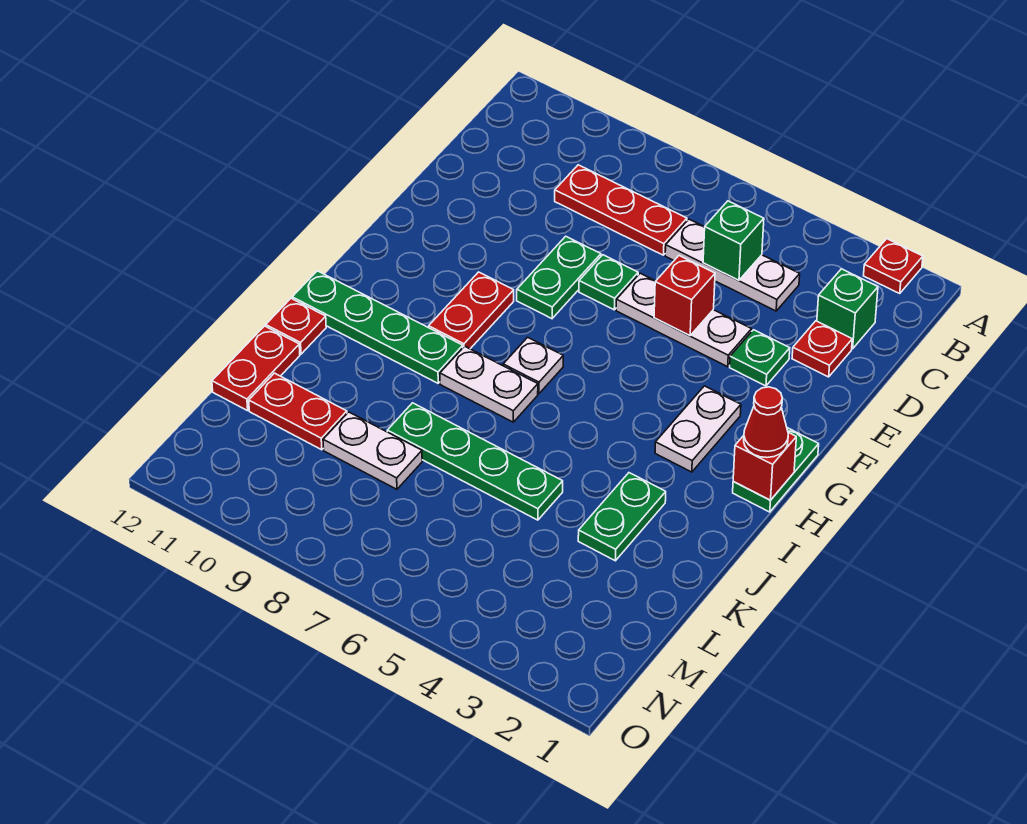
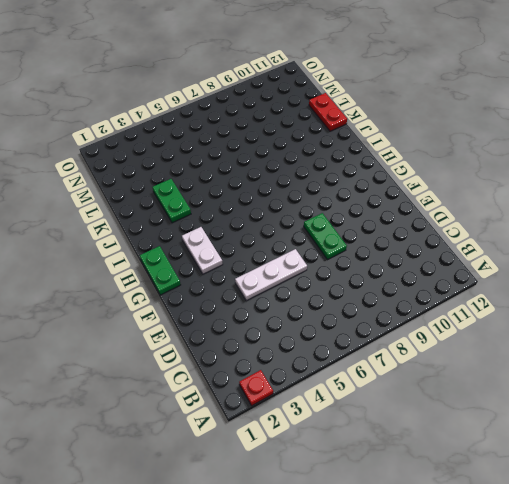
none -> green brick C2 level 1
none -> white plate C4:C6 level 1
none -> red plate C7:C9 level 1

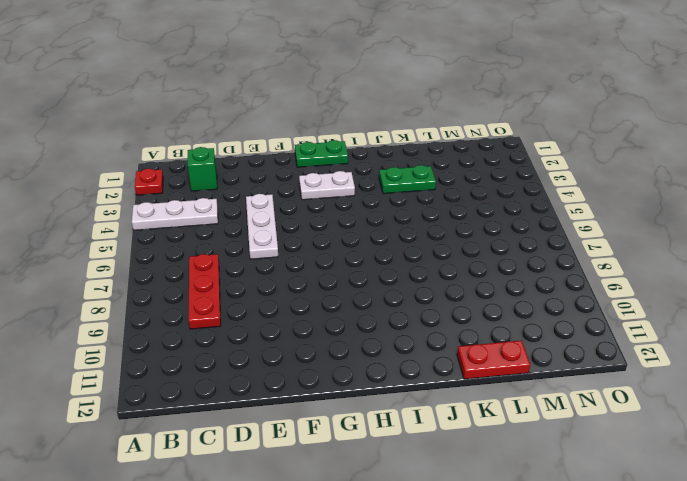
white plate A4:C4 level 1 -> white plate C4:C6 level 1
none -> red plate D2 level 1
none -> green plate E3 level 1
none -> green plate E7 level 1

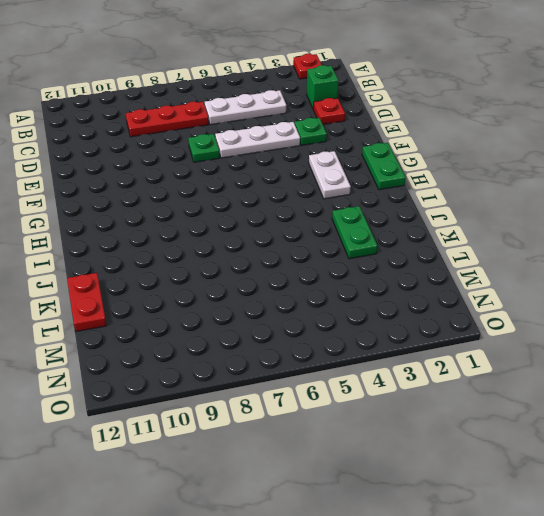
none -> green plate E8:F8 level 1
none -> red plate G9:H9 level 1
none -> white plate H7 level 1

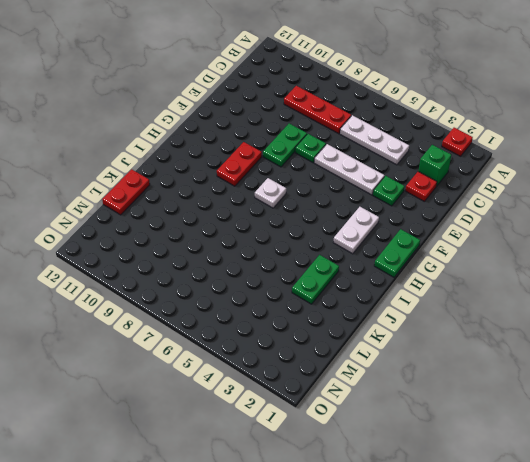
none -> white plate I7:I8 level 1
none -> green plate I9:I12 level 1
none -> red plate J12 level 1

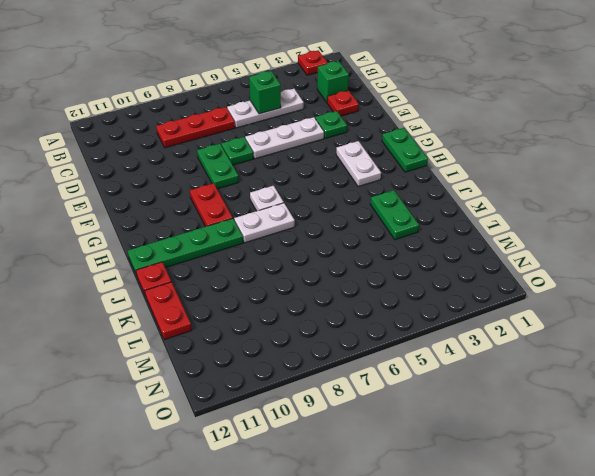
none -> green plate K5:K8 level 1
none -> white plate L8:L9 level 1
none -> red plate L10:L11 level 1

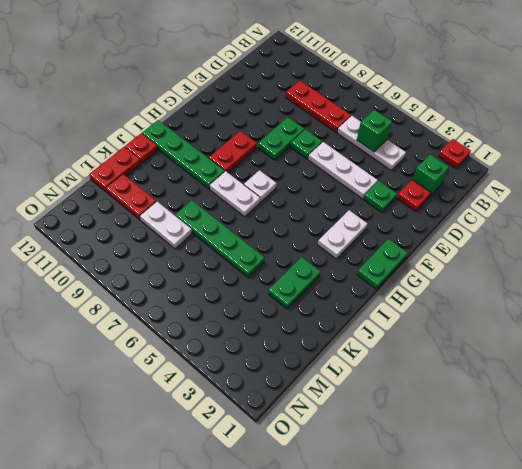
none -> red brick E5 level 2
none -> red brick H1 level 2
none -> red cone H1 level 3

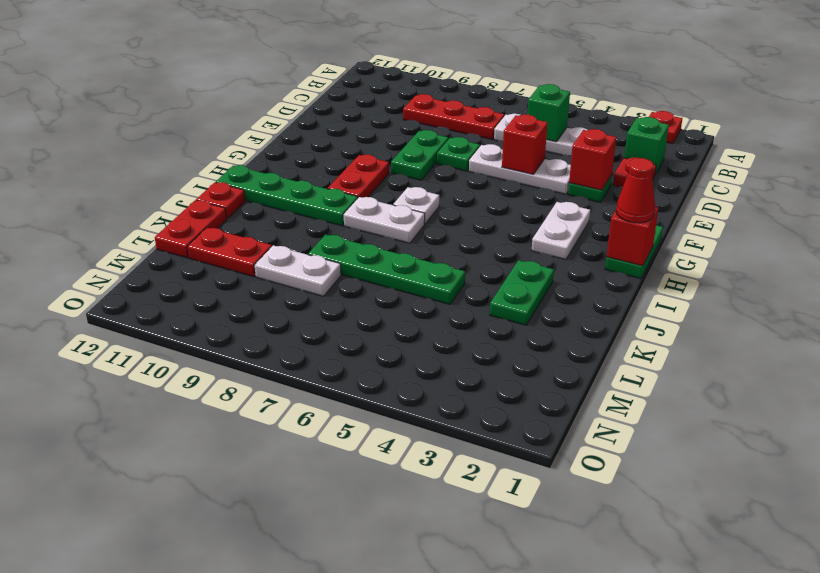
red brick E3 level 2 -> none

